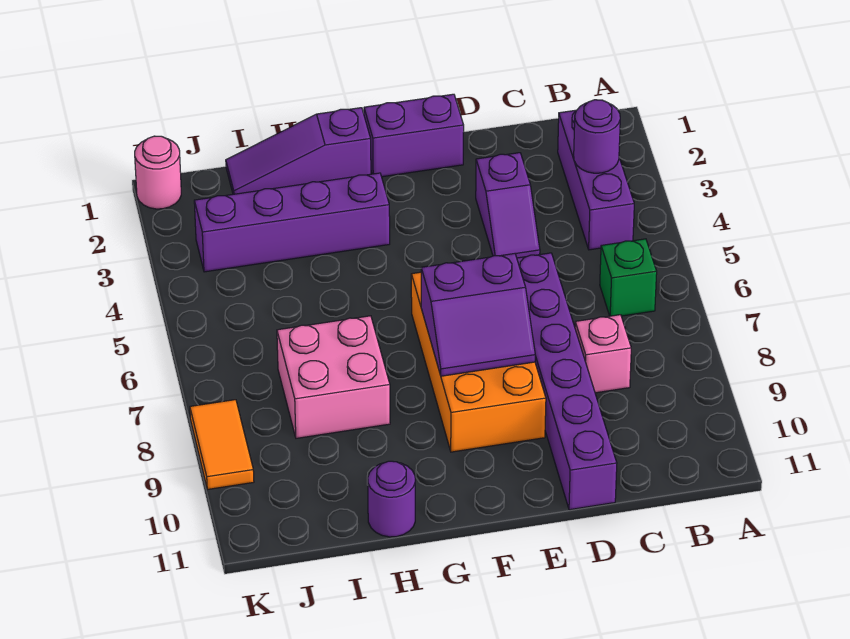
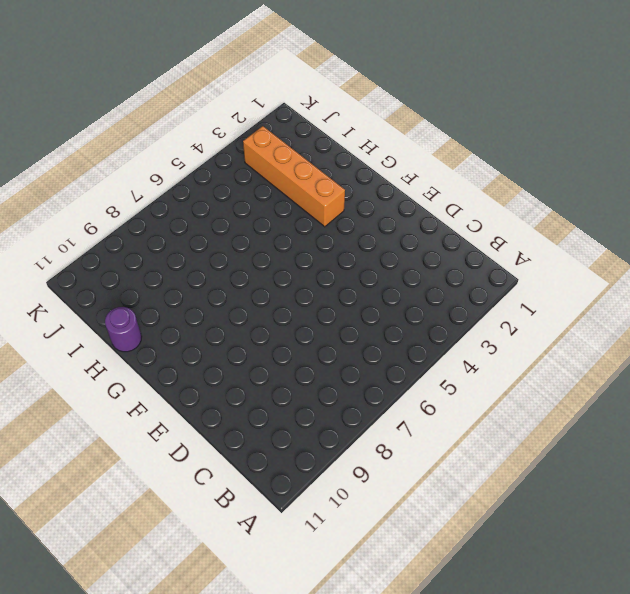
orange brick G3:J3 level 1 -> purple brick G3:J3 level 1
none -> purple brick B2:B4 level 1
none -> green brick B6 level 1
none -> pink brick C8 level 1

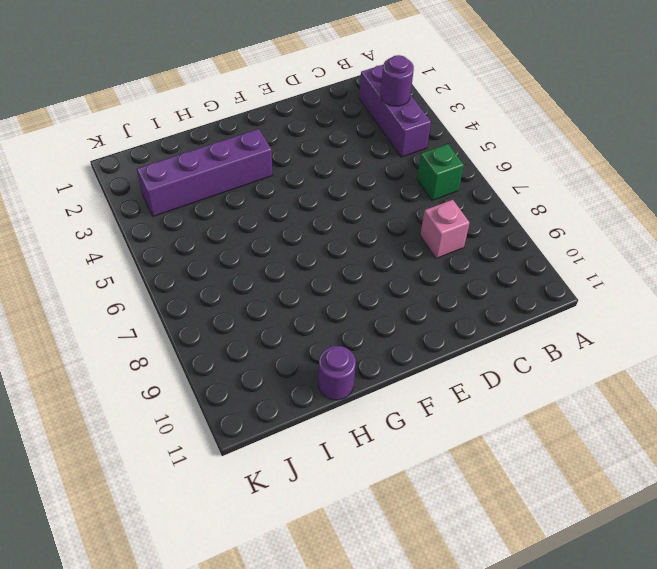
none -> purple slope D3:D4 level 1 top 3
none -> purple brick D6:D11 level 1
none -> purple brick E1:F1 level 1

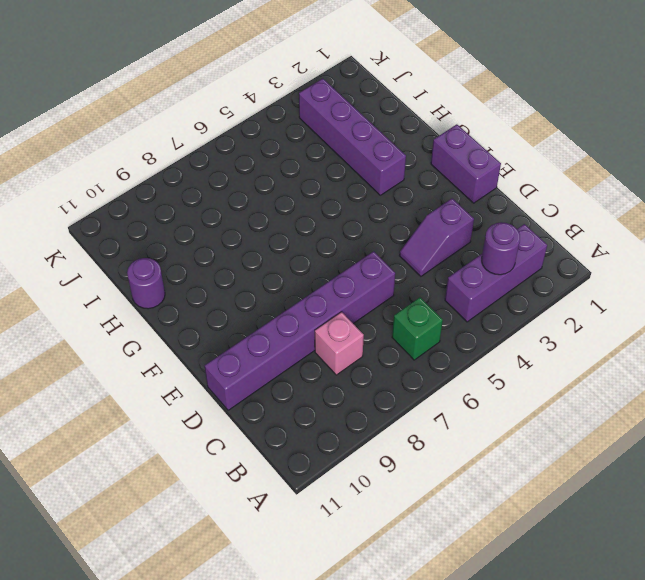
none -> orange brick E6:F9 level 1
none -> purple slope G1:I1 level 1 top G
none -> pink brick H7:I8 level 1

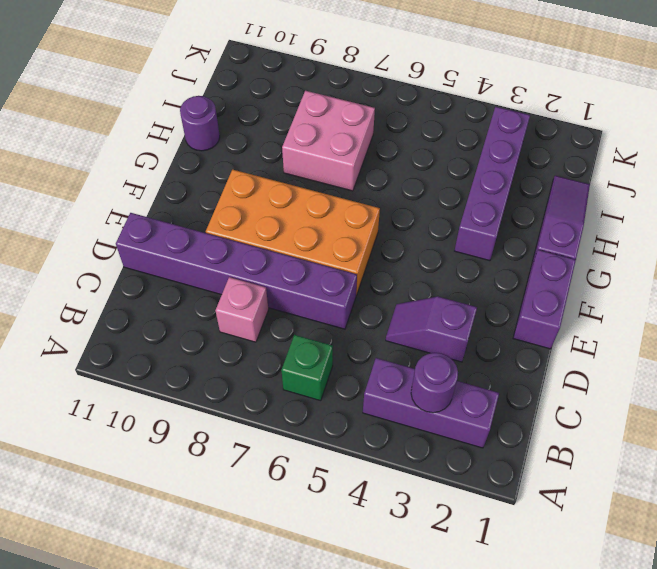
none -> pink round brick K1 level 1
none -> orange tile K8:K9 level 1
none -> purple slope E7:F8 level 2 top 7

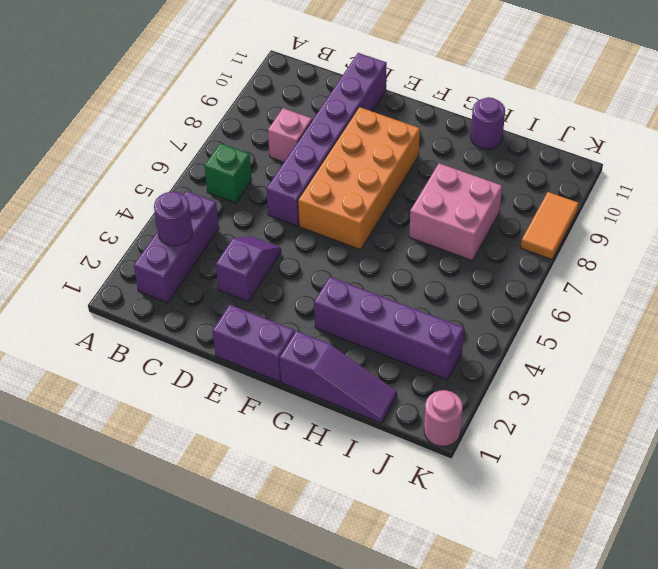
none -> purple slope E7:F8 level 2 top 7

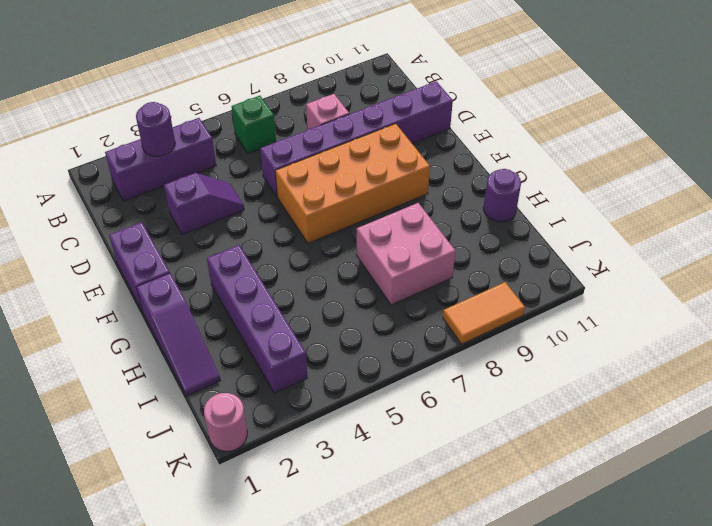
none -> purple slope E7:F8 level 2 top 7

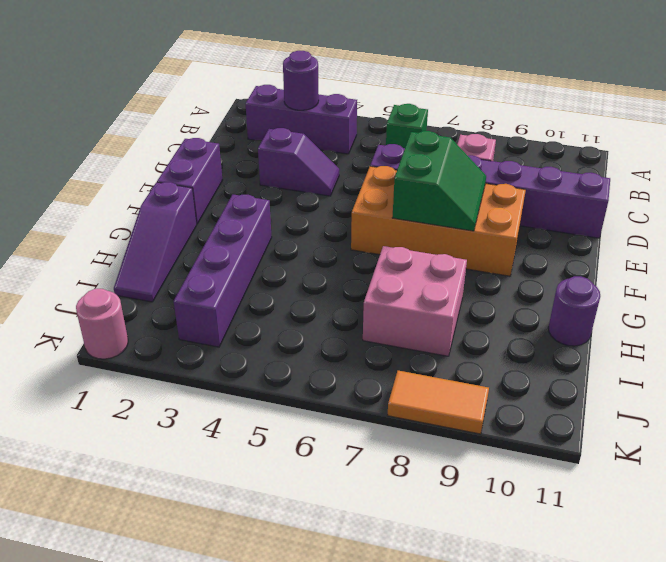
green slope E7:F8 level 2 top 7 -> purple slope E7:F8 level 2 top 7

